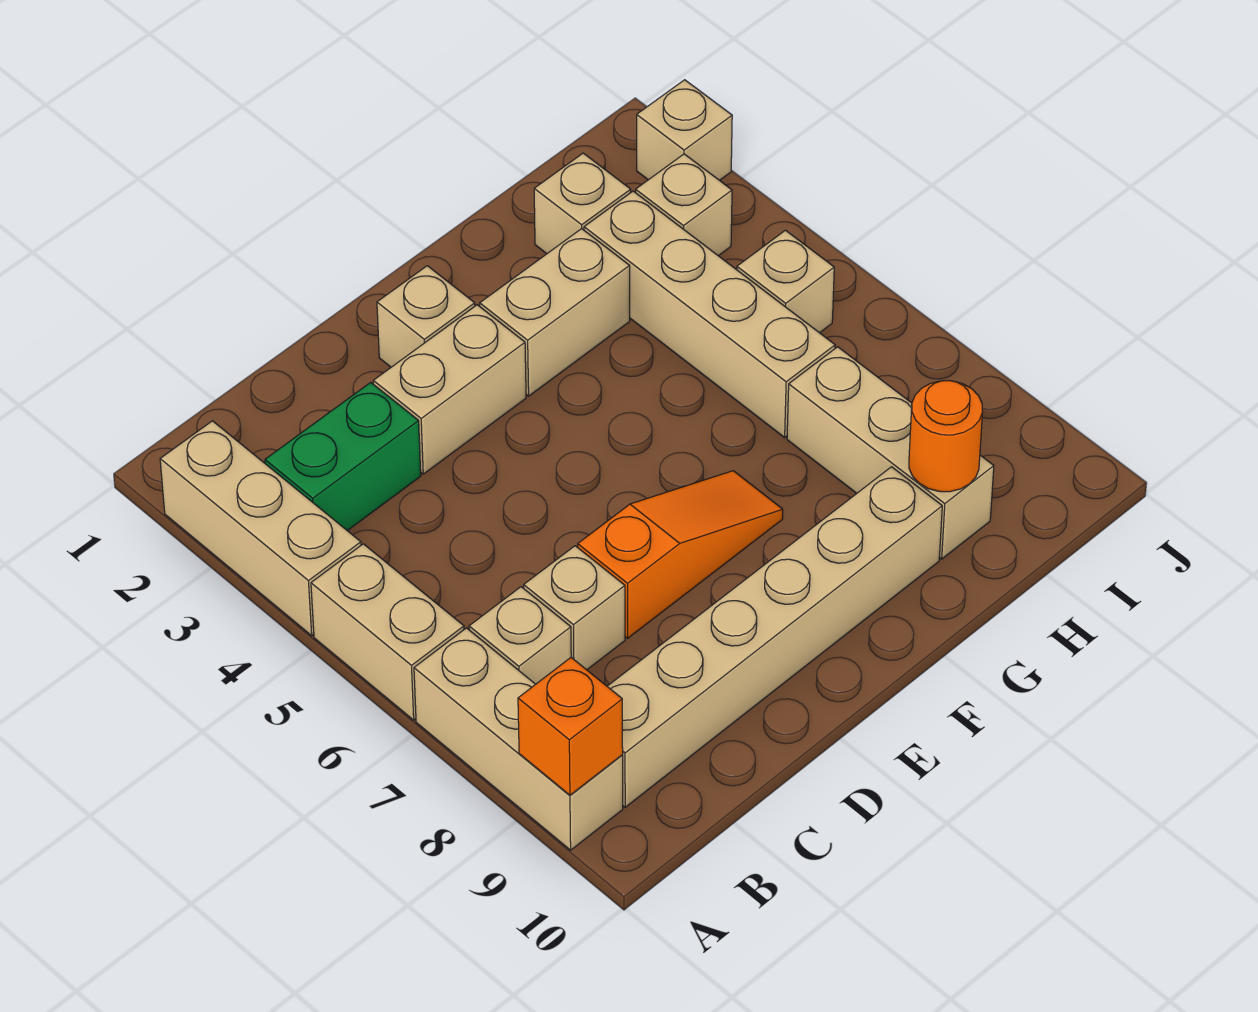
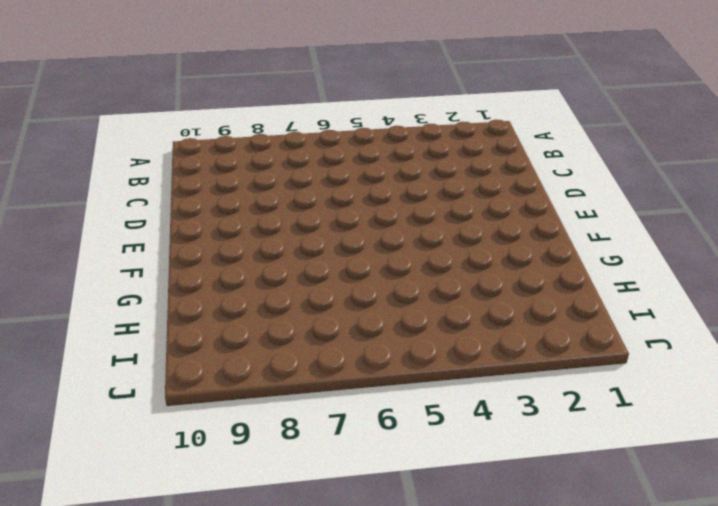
none -> tan brick A2:A4 level 1
none -> tan brick A5:A6 level 1
none -> tan brick A7:A9 level 1

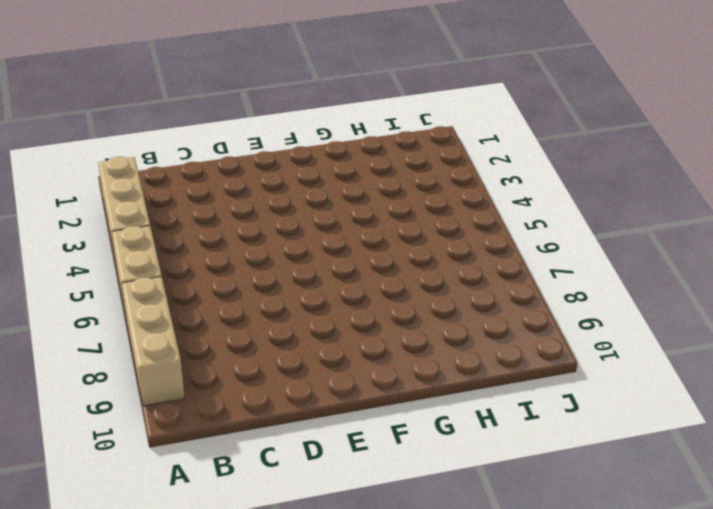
none -> green brick B3:C3 level 1
none -> tan brick B7 level 1
none -> tan brick B9:G9 level 1

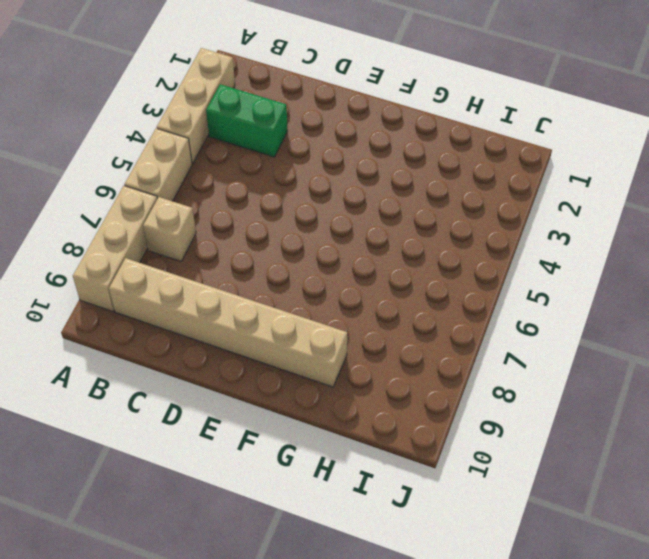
none -> tan brick C7 level 1
none -> tan brick D3:E3 level 1
none -> orange slope D7:F7 level 1 top D

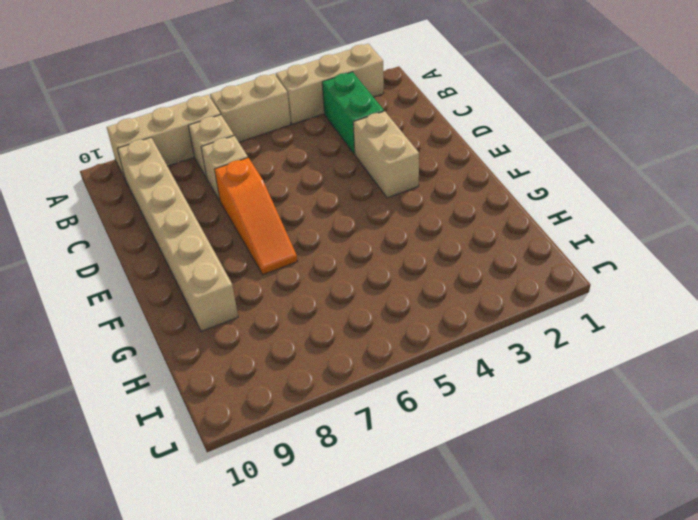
none -> tan brick E2 level 1
none -> tan brick F3:G3 level 1
none -> tan brick H2 level 1

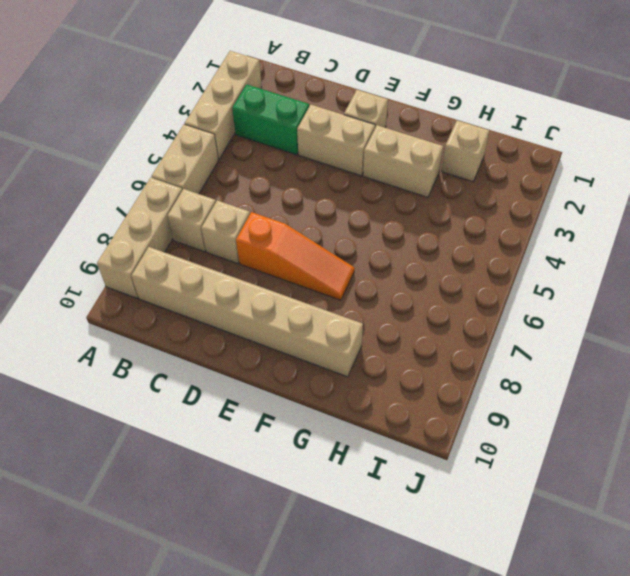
none -> tan brick H3:H6 level 1
none -> tan brick H7:H9 level 1
none -> tan brick I3 level 1

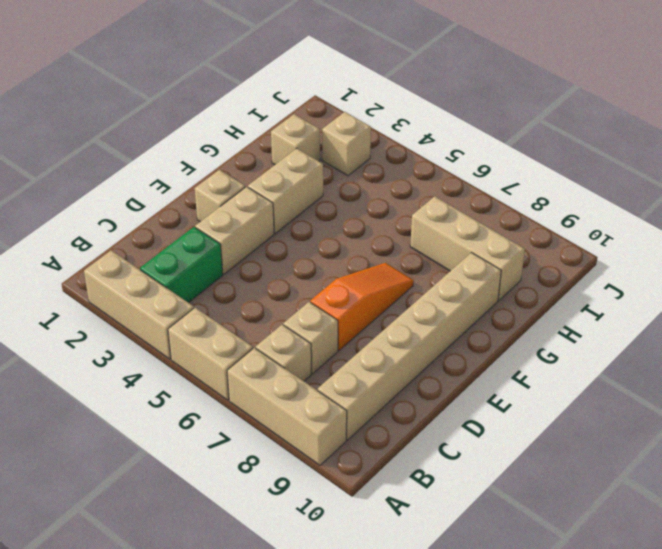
none -> tan brick H3:H6 level 1
none -> tan brick I5 level 1
none -> tan brick J2 level 1

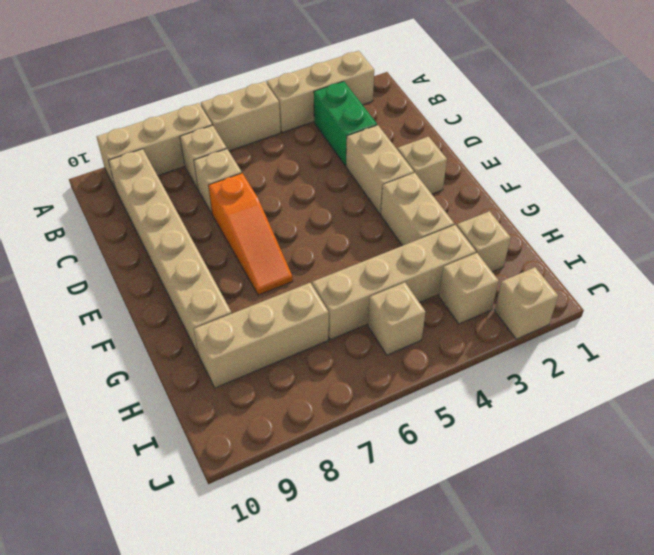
none -> orange brick A9 level 2
none -> orange round brick H9 level 2

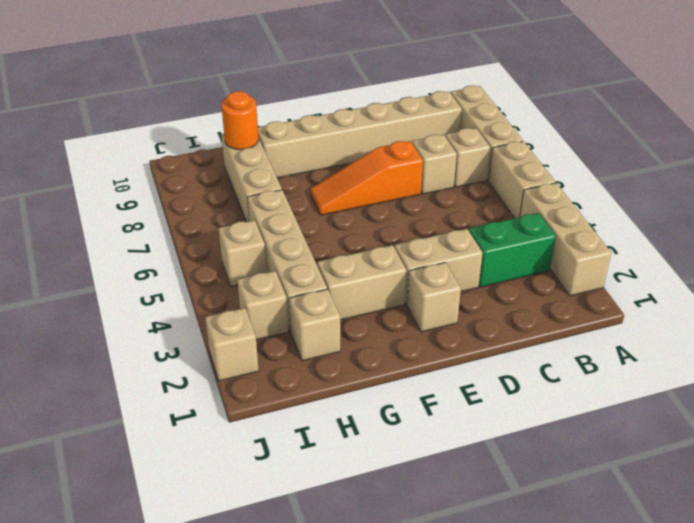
none -> orange brick A9 level 2

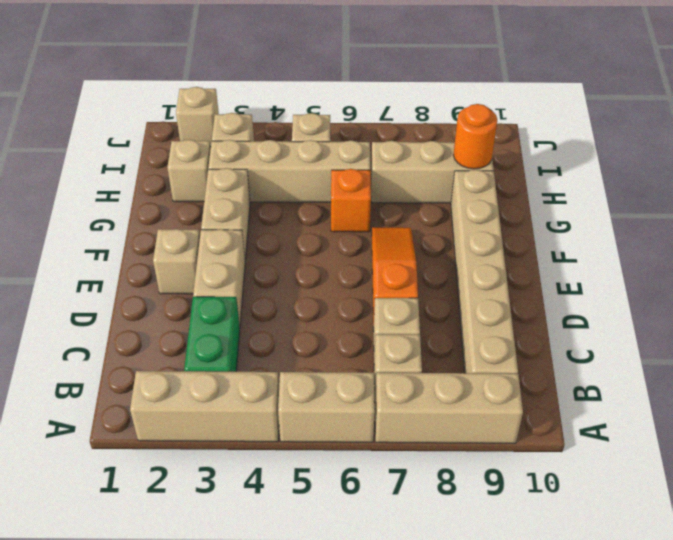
orange brick G6 level 1 -> orange brick A9 level 2

